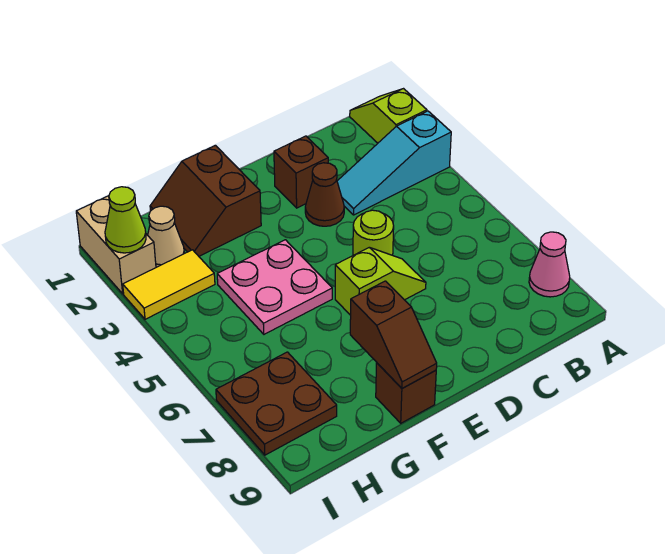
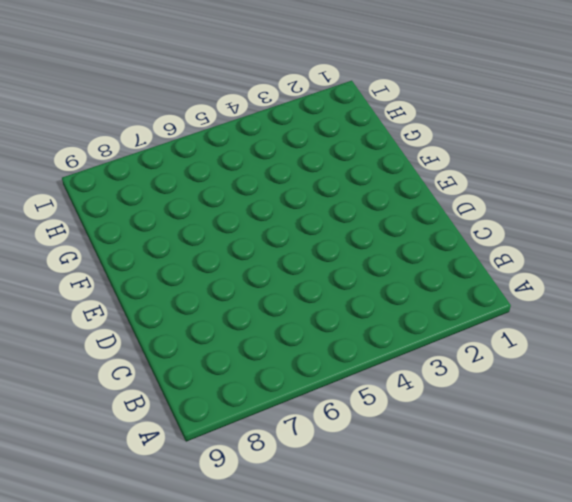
none -> lime slope A1:A2 level 1 top 2
none -> cyan slope A3:C3 level 1 top A
none -> pink cone A8 level 1

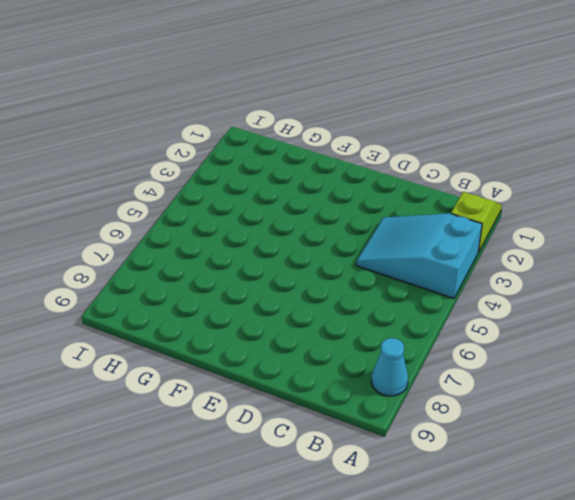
cyan slope A3:C4 level 1 top A -> cyan slope A3:C3 level 1 top A
cyan cone A8 level 1 -> pink cone A8 level 1
none -> brown brick D2 level 1
none -> brown cone D3 level 1
none -> lime round brick D5 level 1

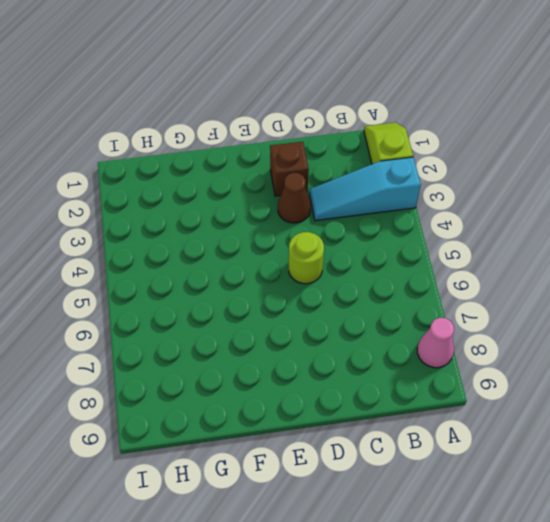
none -> lime slope D6:E6 level 1 top E
none -> brown slope F1:G2 level 1 top F
none -> pink plate F4:G5 level 1

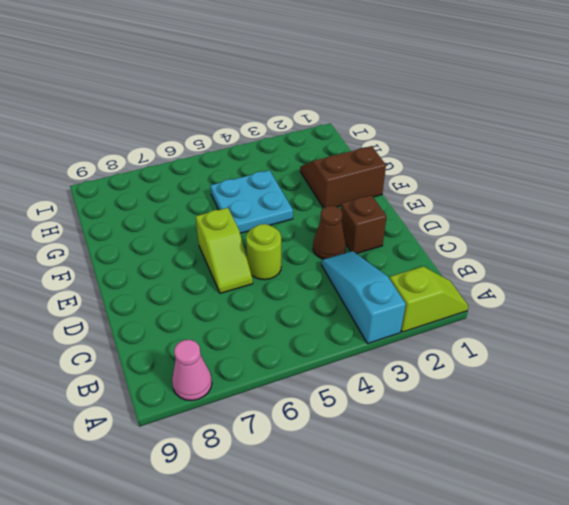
cyan plate F4:G5 level 1 -> pink plate F4:G5 level 1
none -> brown brick F9 level 1
none -> tan cone H2 level 1
none -> yellow tile H3:I3 level 1

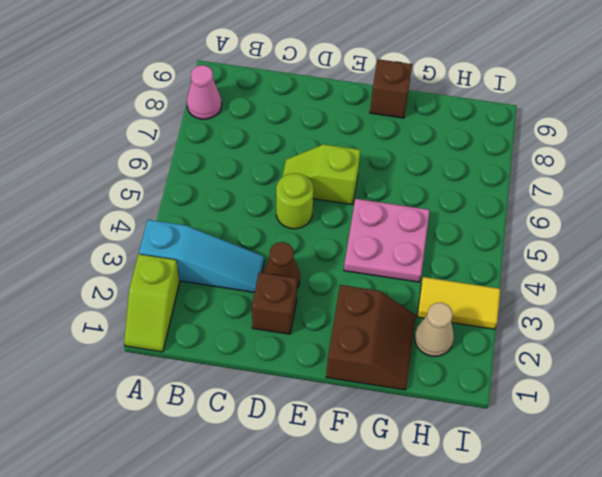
none -> brown plate H7:I8 level 1
none -> tan brick I1:I2 level 1
none -> brown slope F8:F9 level 2 top 8

